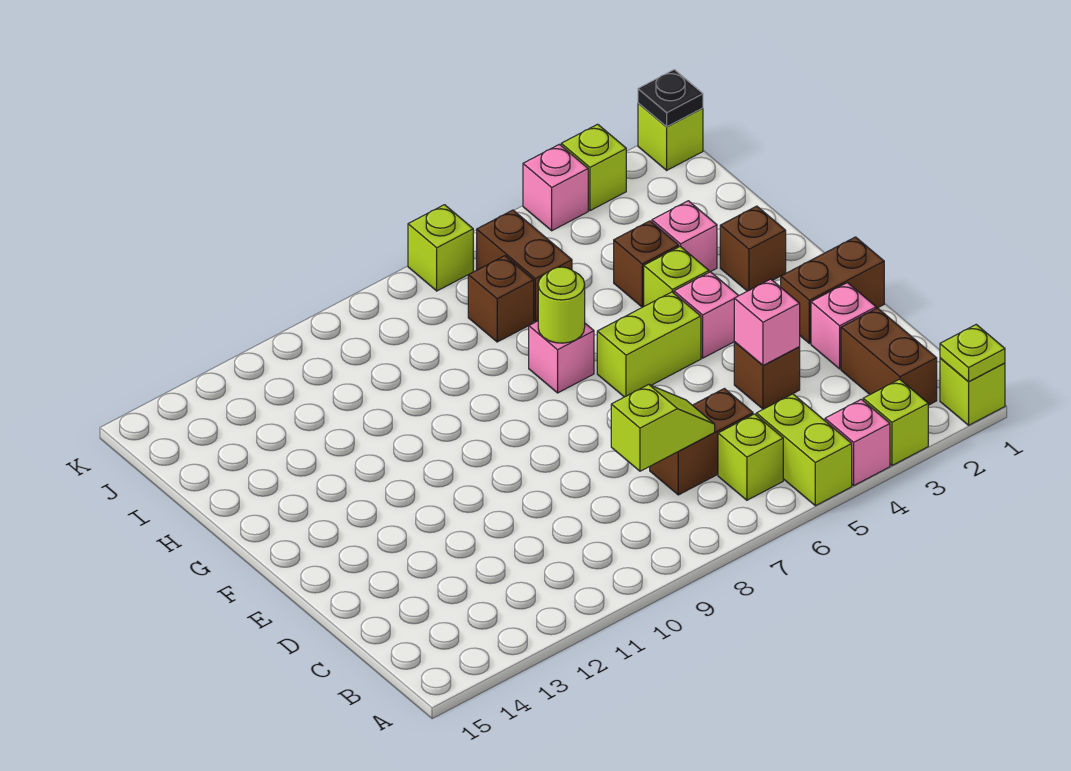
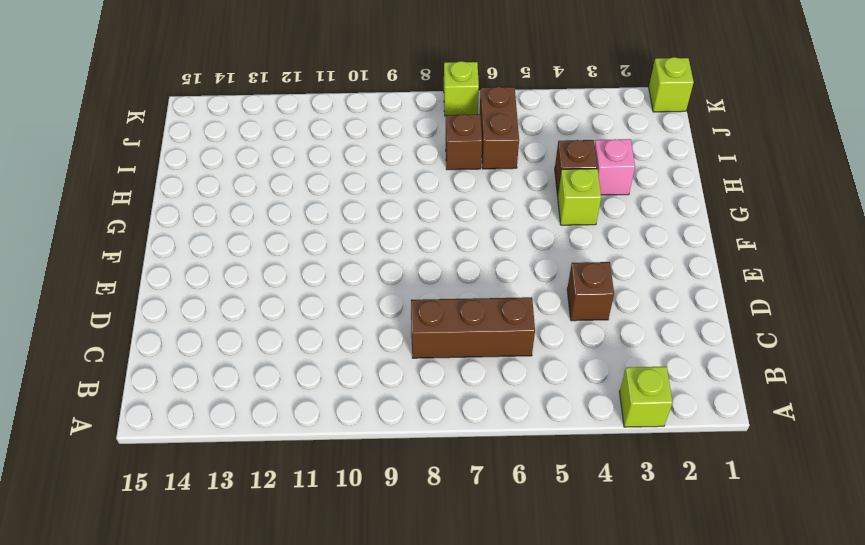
brown brick C6:C8 level 1 -> brown brick C6:C7 level 1
none -> lime brick A1 level 1
none -> pink brick A4 level 1
none -> lime brick A5:B5 level 1

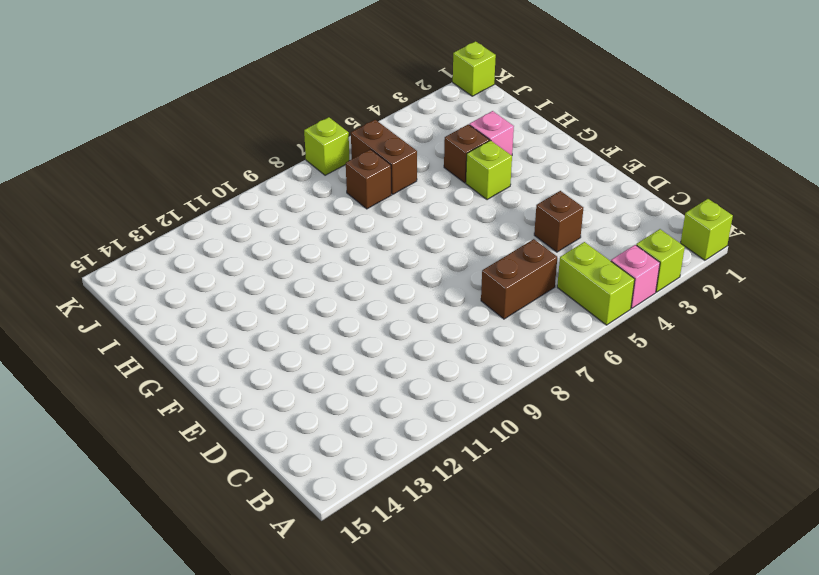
none -> brown brick B2:C2 level 1
none -> lime brick B6 level 1
none -> pink brick D2 level 1

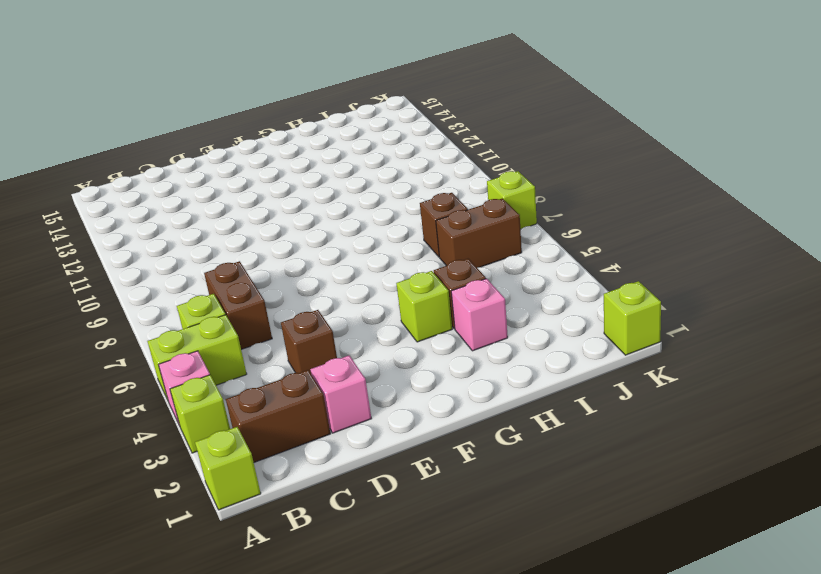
none -> brown brick E1:E2 level 1
none -> pink brick F4 level 1
none -> lime brick F5:F6 level 1

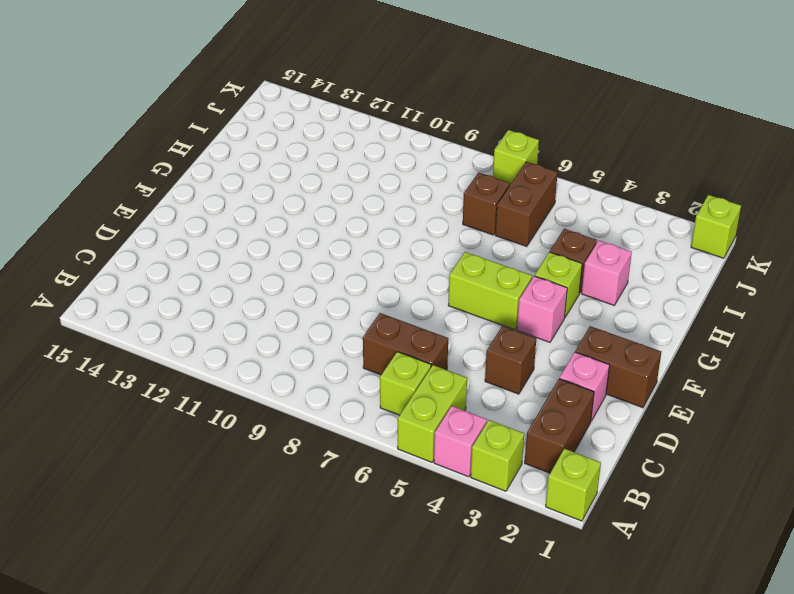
none -> brown brick G2 level 1
none -> pink brick G7 level 1
none -> lime brick K3 level 1

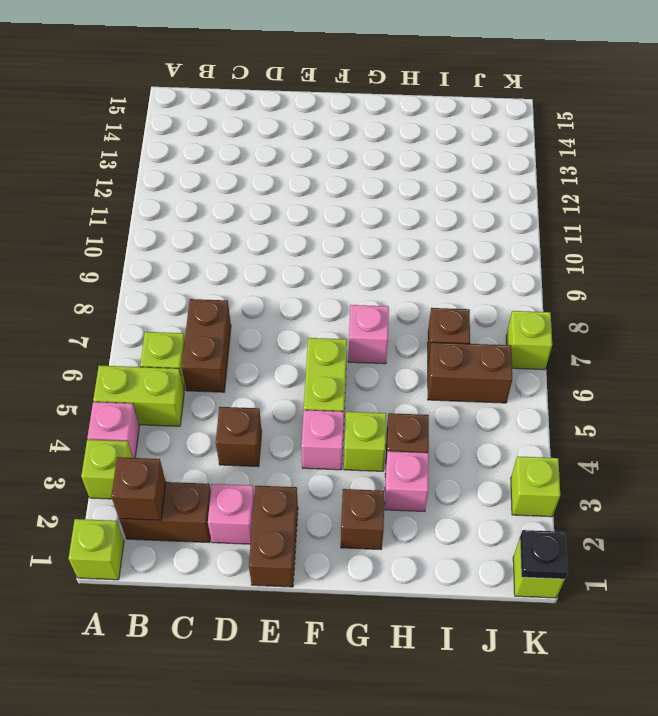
brown brick B2 level 2 -> none
none -> pink brick K4 level 1
none -> lime plate A1 level 2
none -> lime slope C7:C8 level 2 top 8

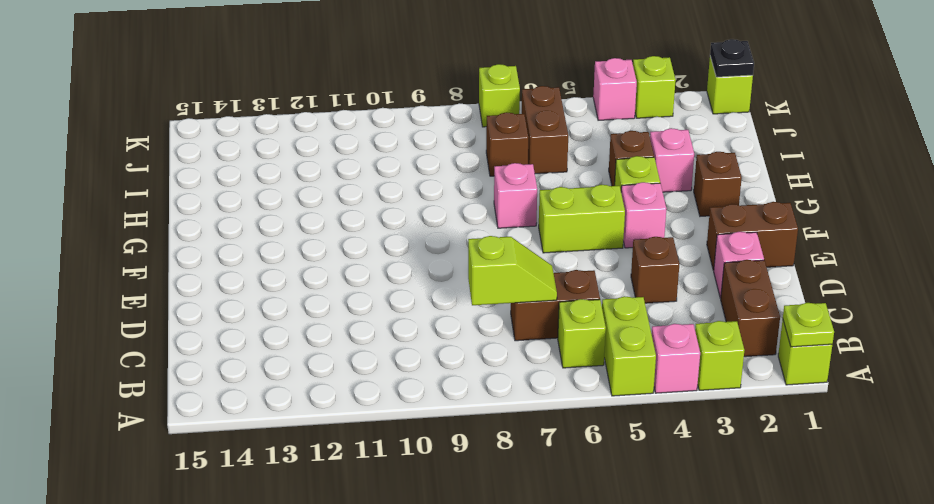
none -> pink brick D4 level 2
none -> lime round brick G7 level 2

